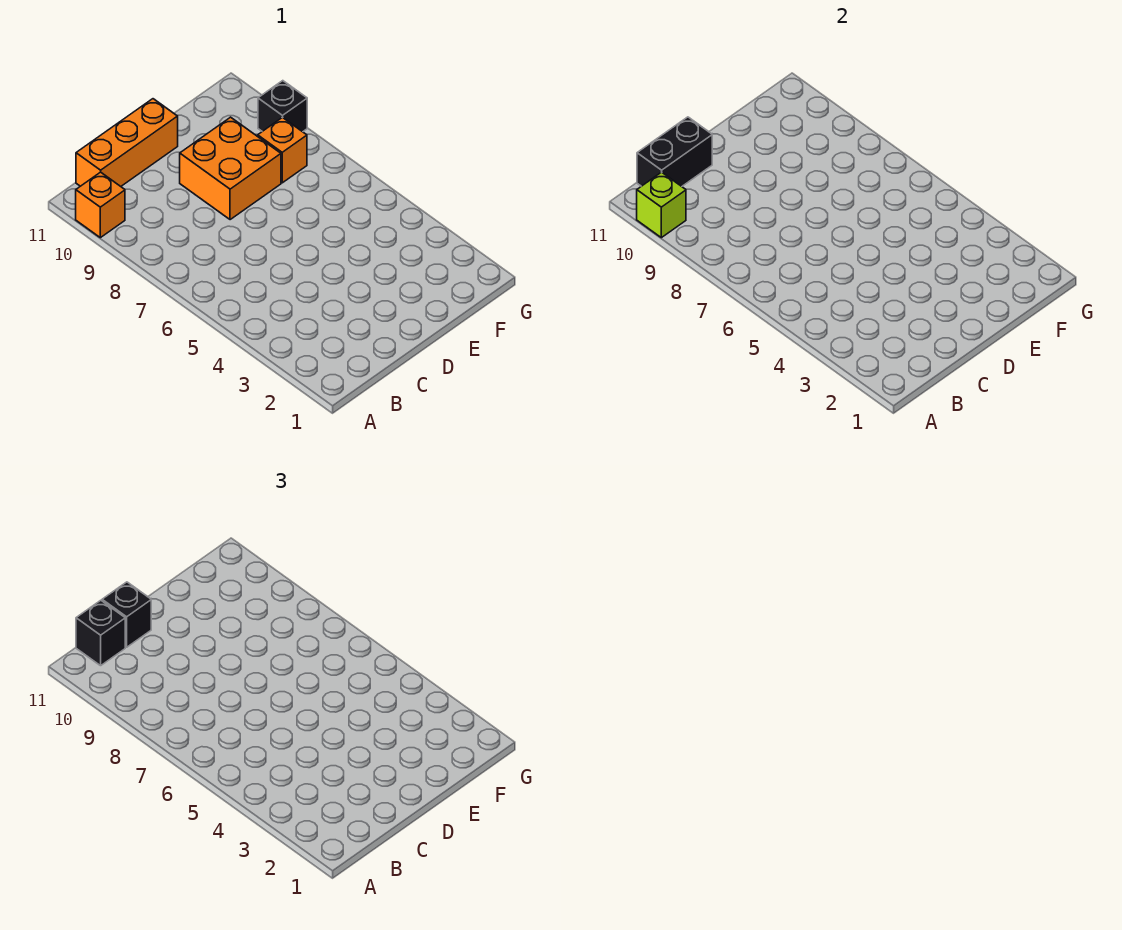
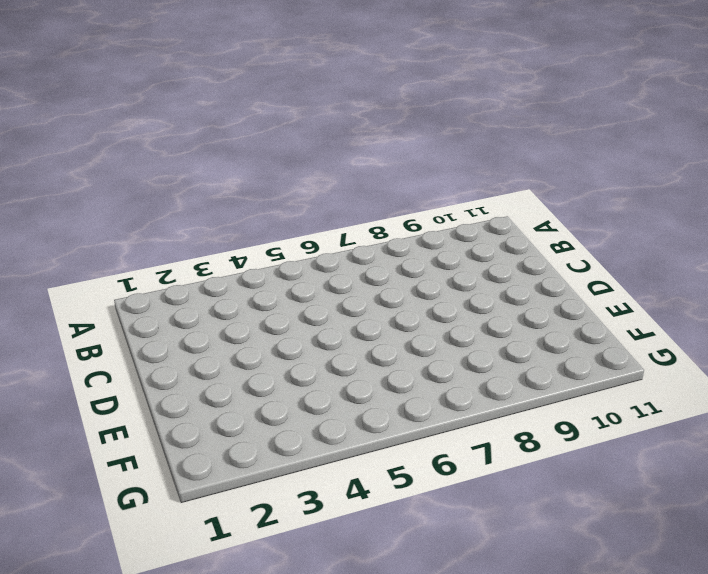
none -> orange brick A10 level 1
none -> orange brick B11:D11 level 1

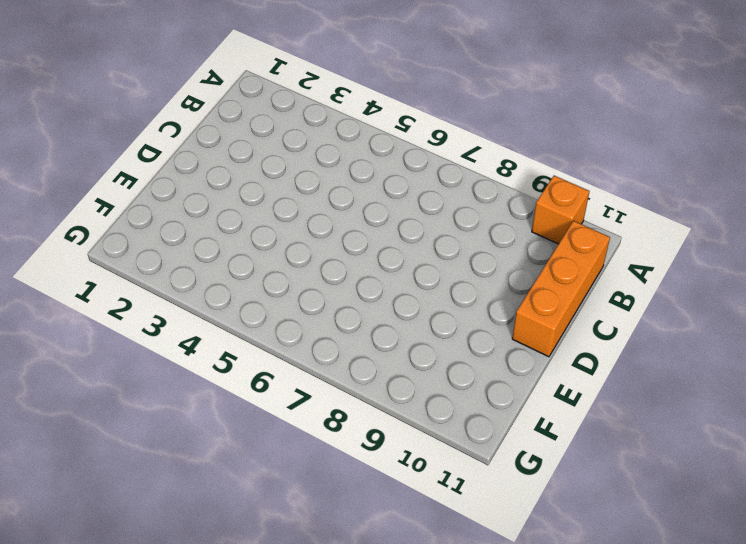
none -> orange brick D8:E9 level 1
none -> orange brick F8 level 1

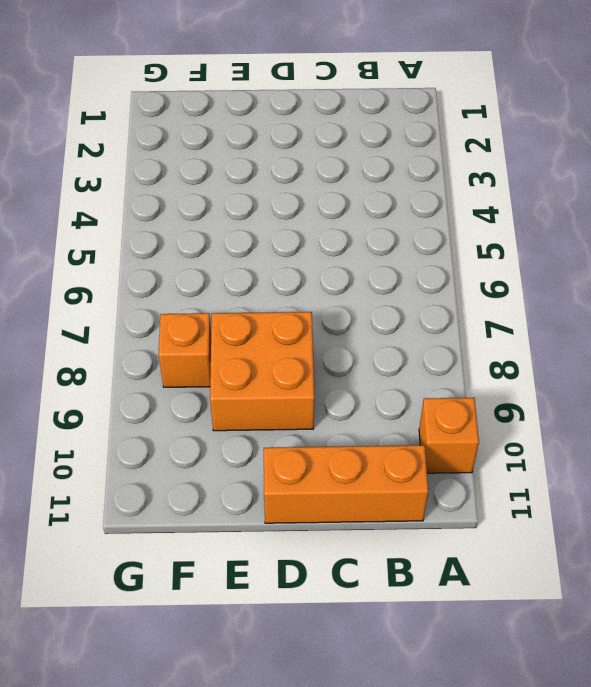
none -> black brick G9 level 1
none -> lime brick A10 level 2

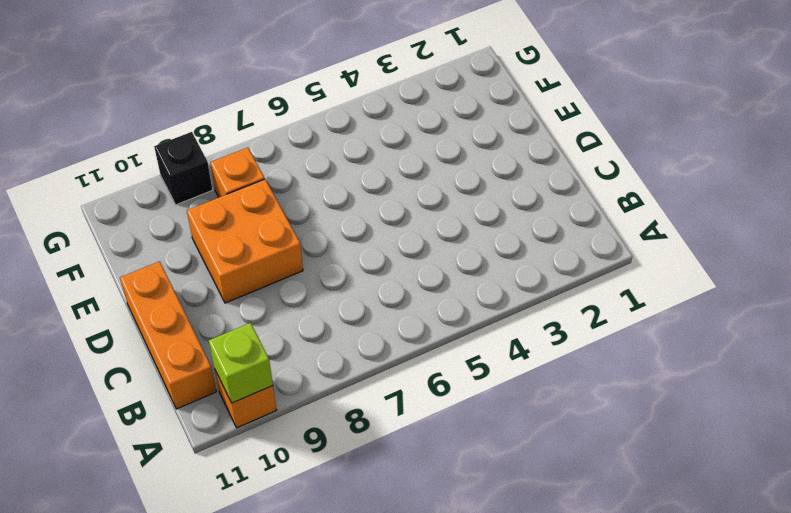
none -> black brick B11:C11 level 2
none -> black brick B11 level 3

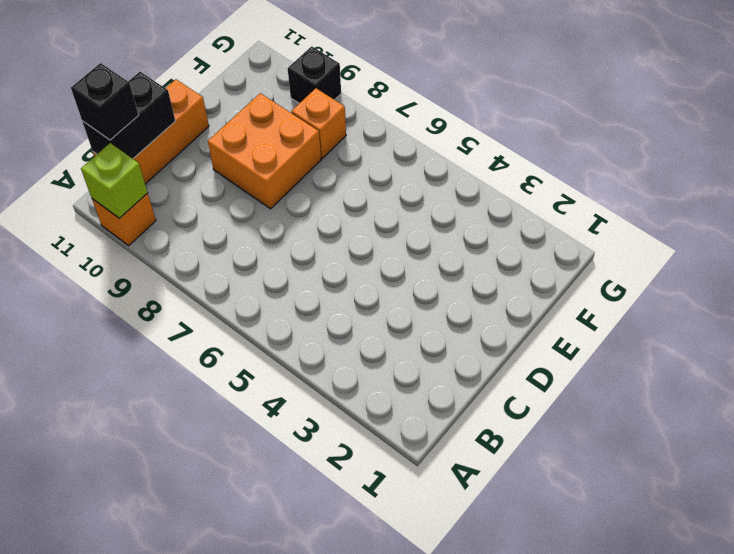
none -> black brick C11 level 3

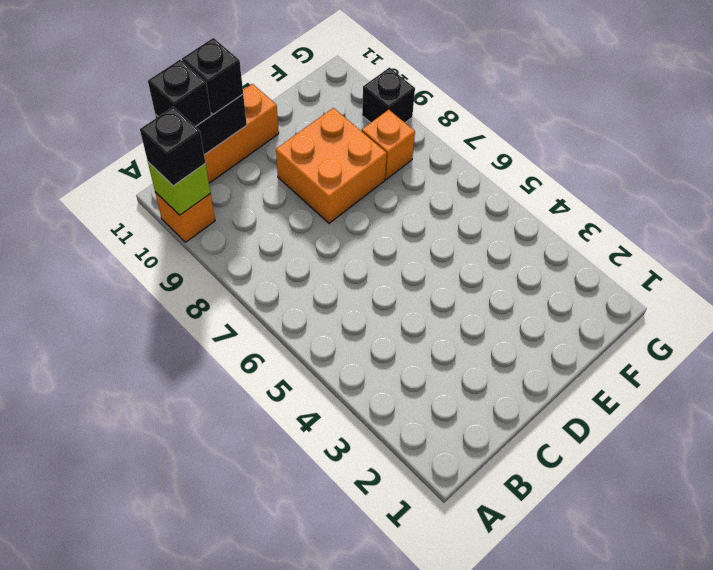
black brick A10 level 3 -> none

